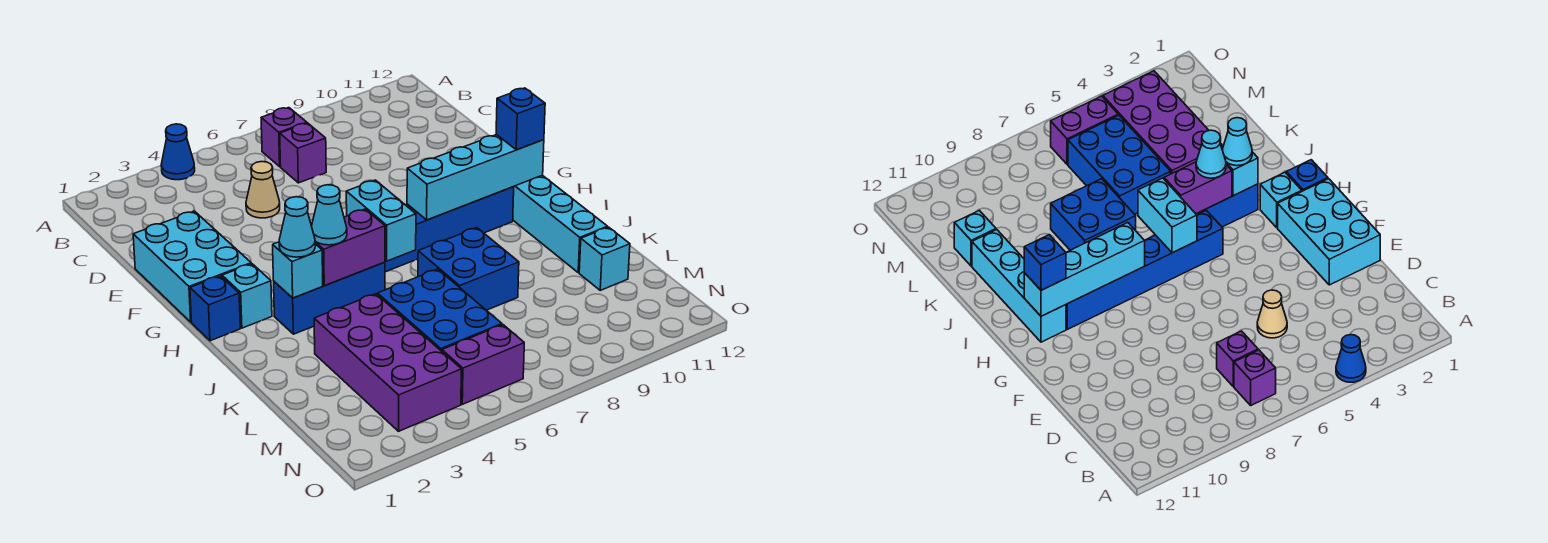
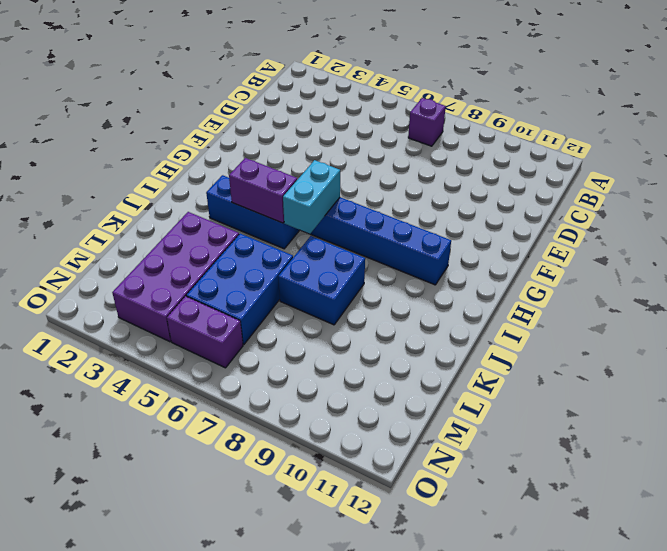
none -> blue cone A4 level 1
none -> purple brick C7 level 1
none -> tan cone D5 level 1

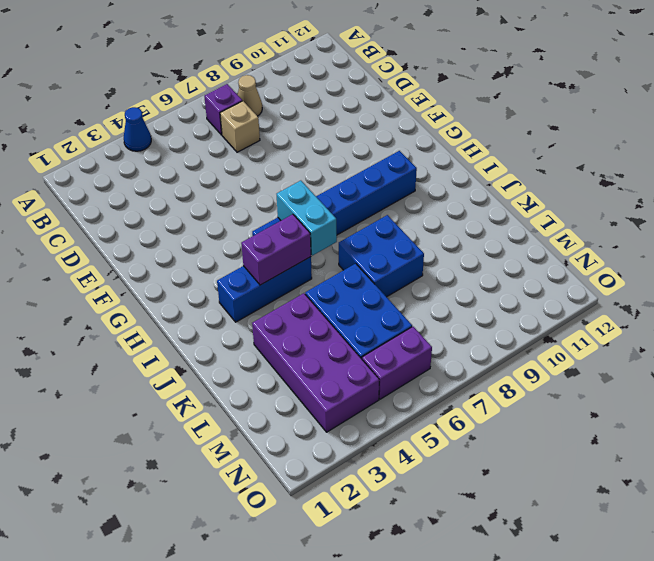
tan cone B8 level 1 -> tan cone D5 level 1
tan brick C7 level 1 -> purple brick C7 level 1
none -> cyan brick E1:G2 level 1
none -> blue brick H1 level 1
none -> cyan brick H2 level 1

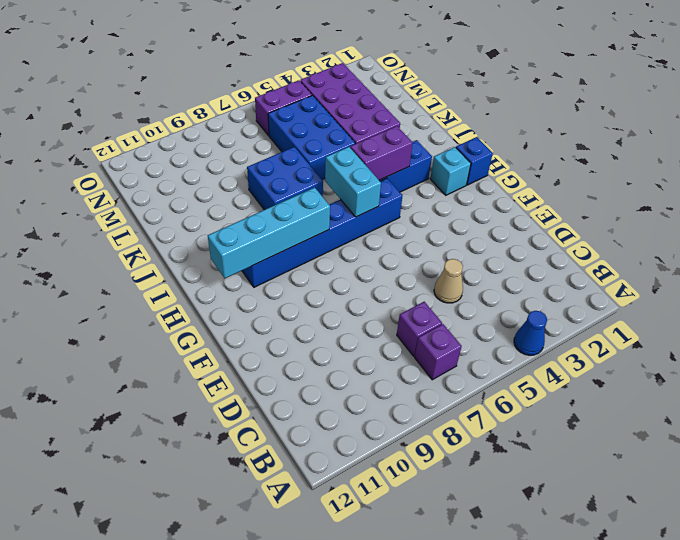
none -> cyan brick E1:G2 level 1
none -> cyan brick H11:K11 level 1
none -> cyan brick L11 level 1

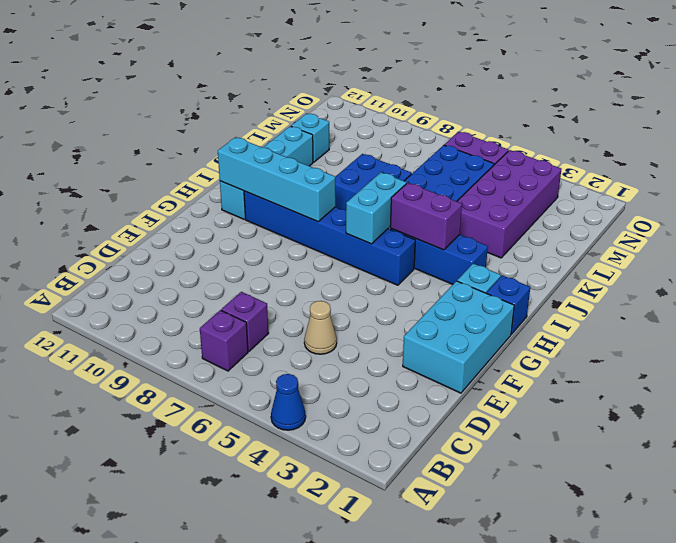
none -> cyan brick I3 level 2
none -> blue brick H11 level 3
none -> cyan cone I3 level 3

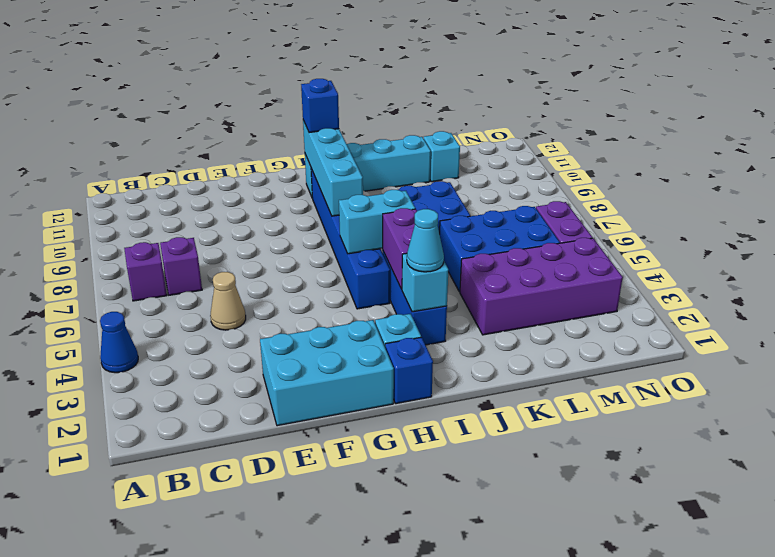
none -> cyan cone I4 level 3

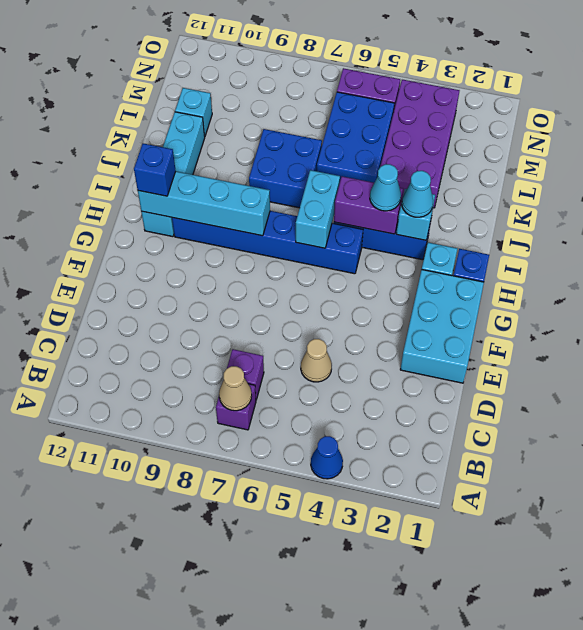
tan cone B7 level 2 -> none

